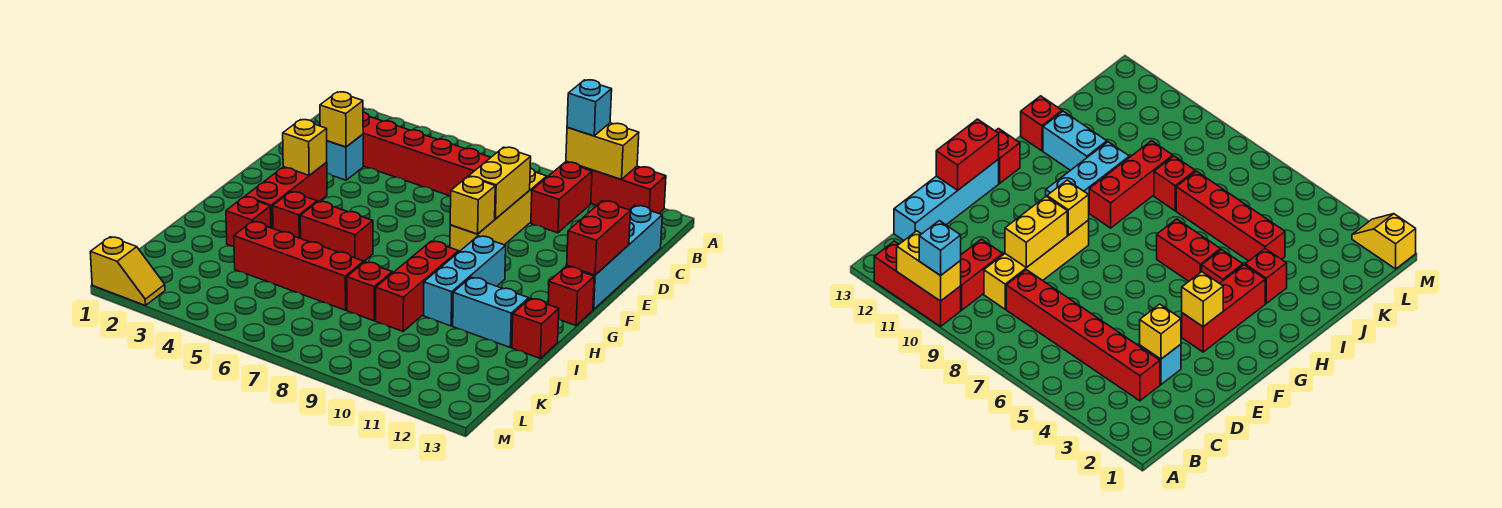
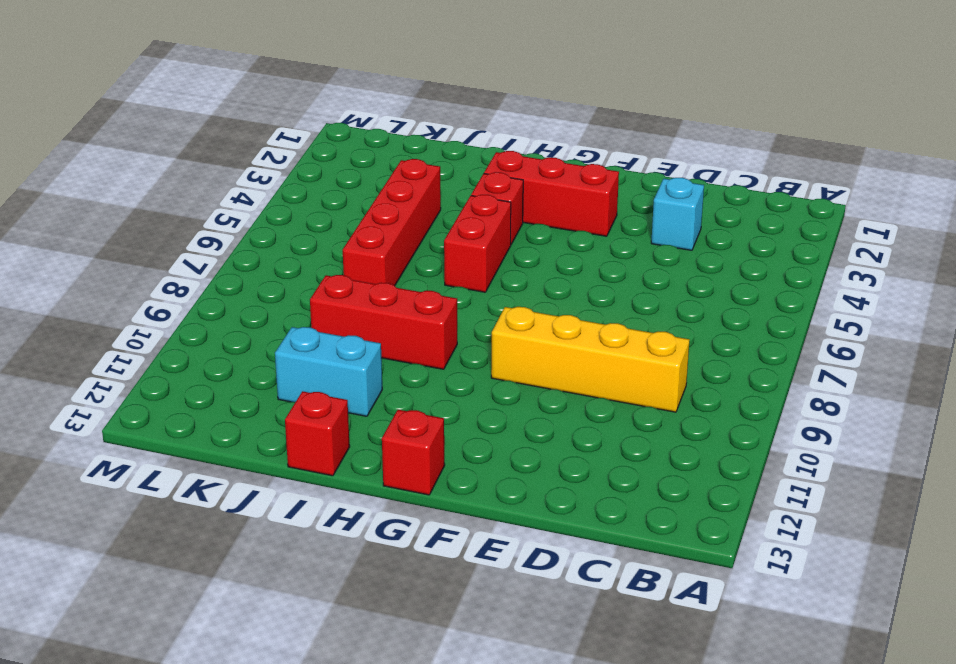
cyan brick I11:J11 level 1 -> cyan brick I11:I12 level 1
none -> red brick A10:A12 level 1
none -> red brick B10:C10 level 1
none -> red brick C3:C8 level 1

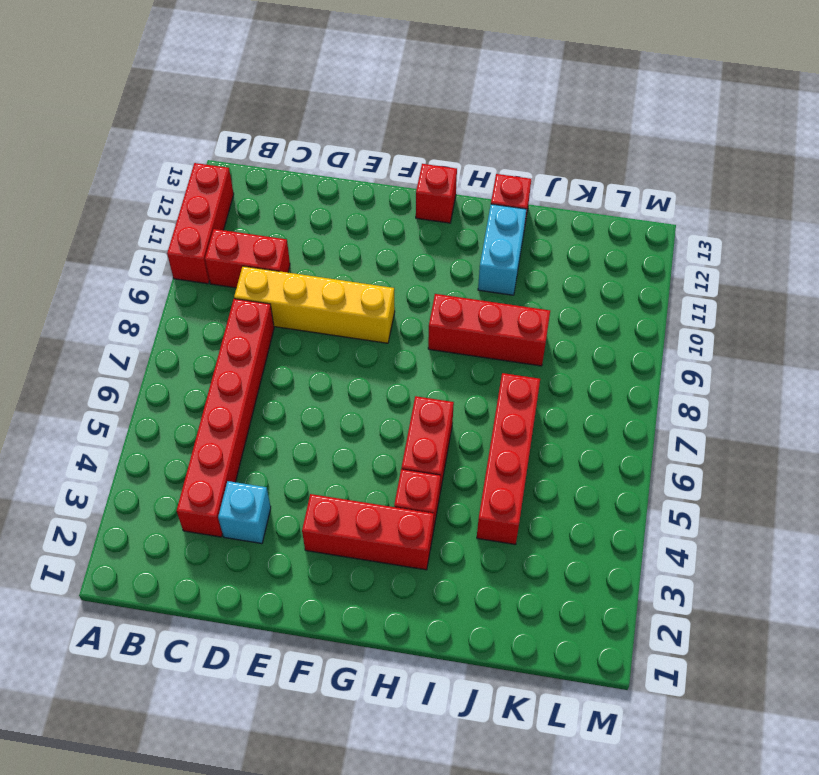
none -> cyan brick C13:F13 level 1
none -> cyan brick G10:I10 level 1
none -> red brick I3 level 1

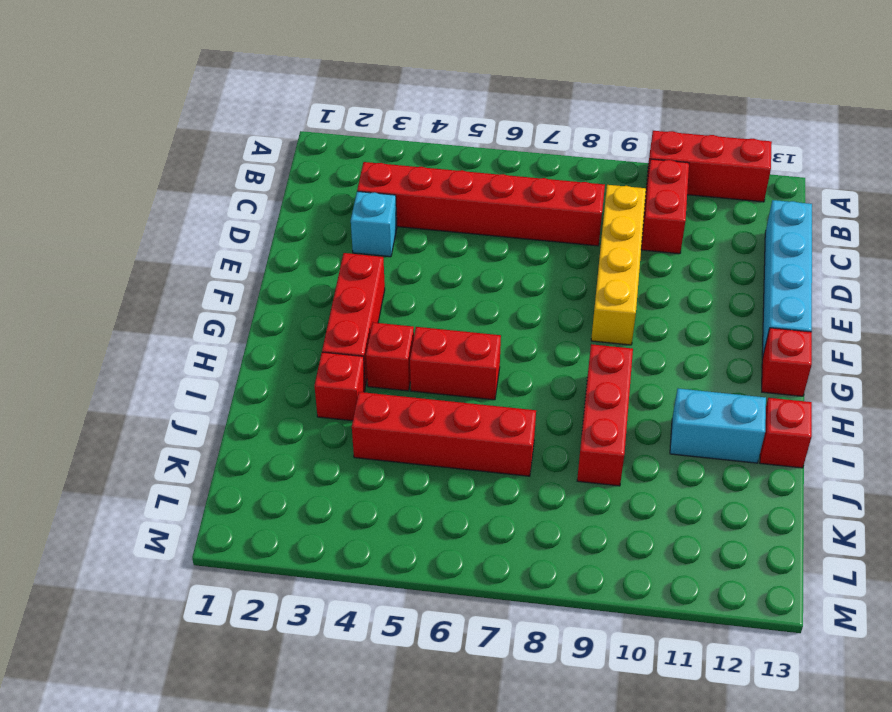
none -> cyan brick G10:I10 level 1
none -> red brick J8 level 1
none -> yellow slope M1:M2 level 1 top 1

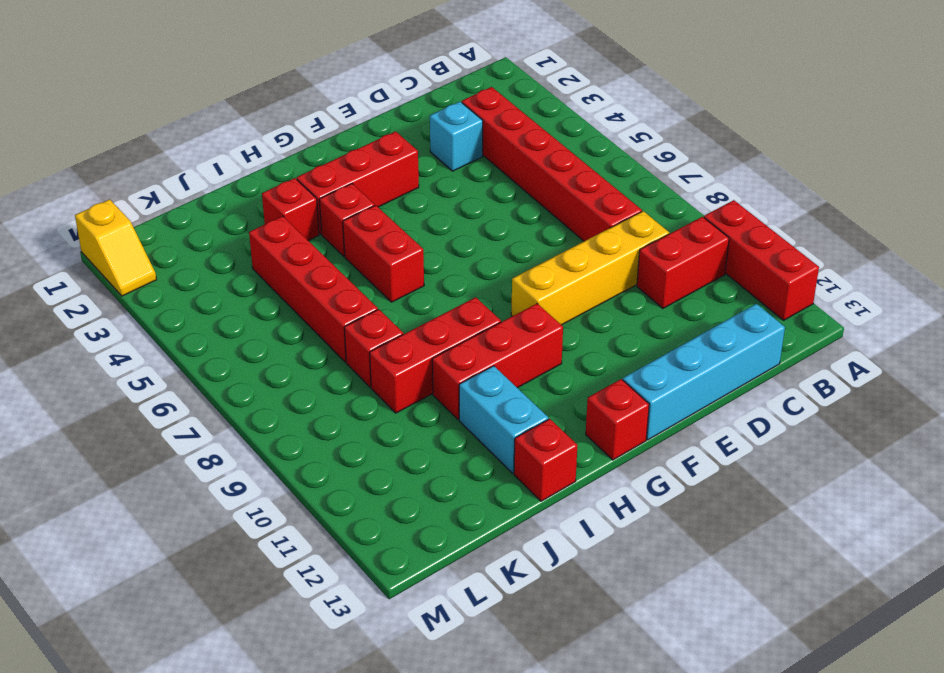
red brick G10:I10 level 1 -> cyan brick G10:I10 level 1
none -> yellow brick A10:A11 level 2
none -> yellow brick D3 level 2
none -> yellow brick D9:E9 level 2

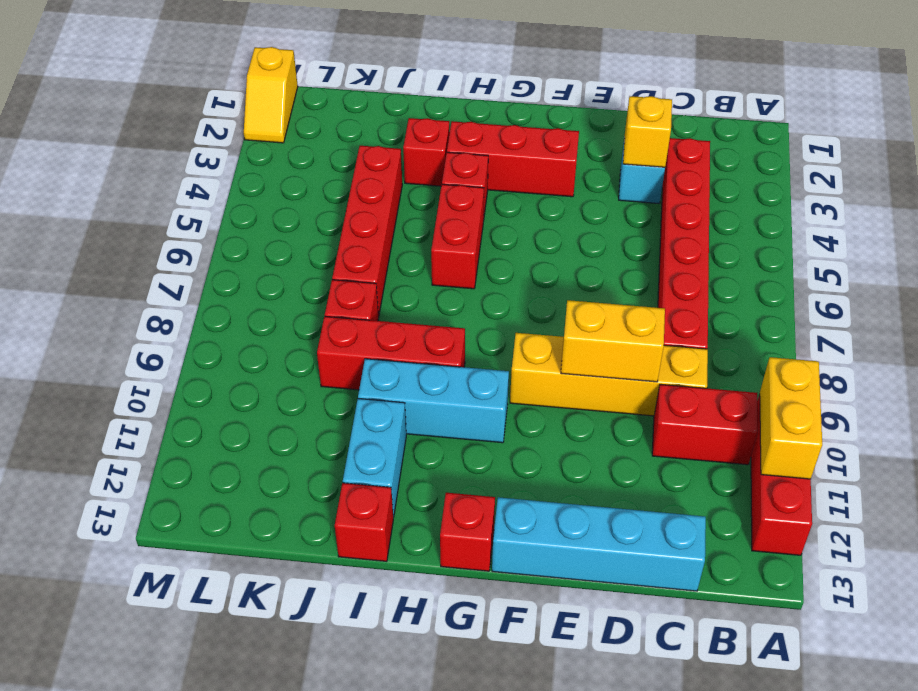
none -> red brick E13:F13 level 2
none -> yellow brick F3 level 2
none -> yellow brick F9 level 2

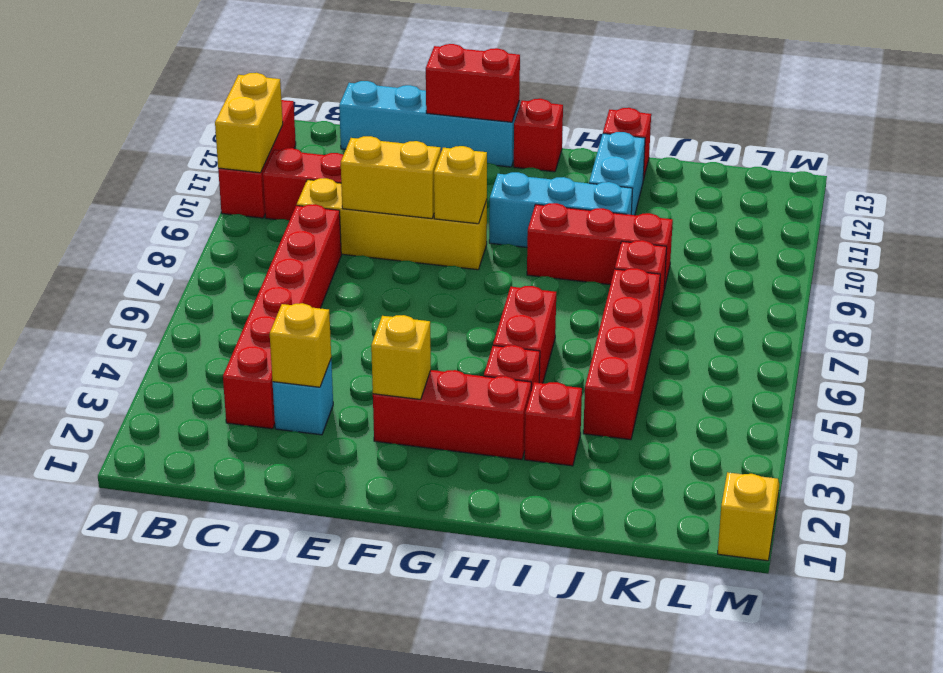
none -> cyan brick A10 level 3

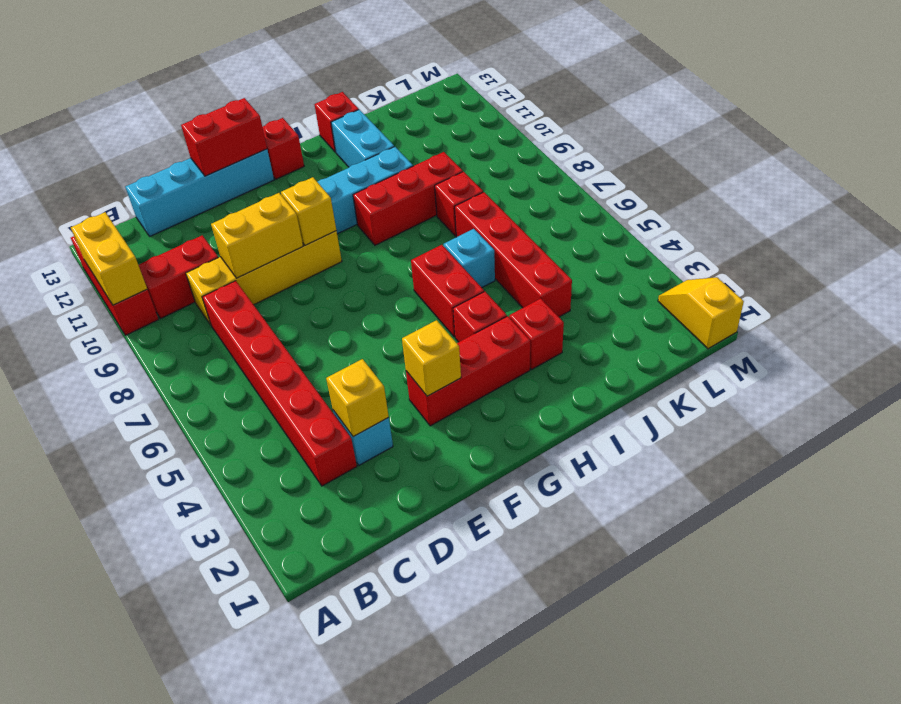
cyan brick I6 level 1 -> cyan brick A10 level 3

